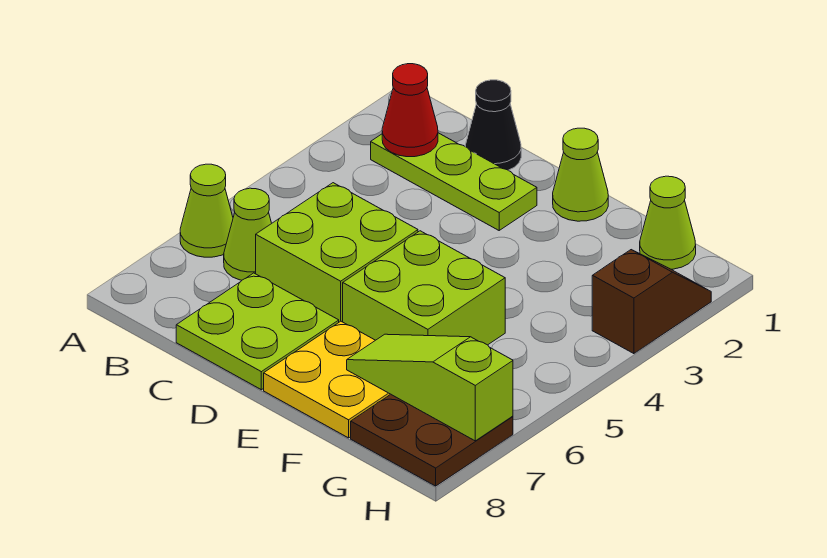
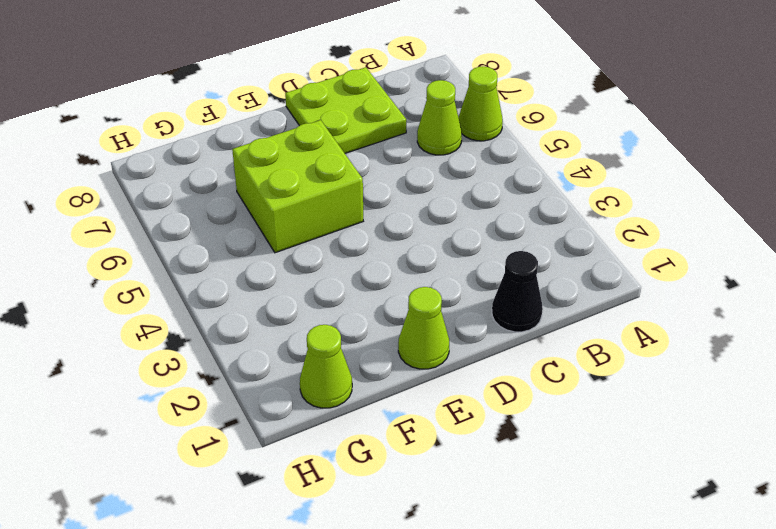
none -> lime plate B2:D2 level 1
none -> lime brick C5:D6 level 1
none -> yellow plate E7:F8 level 1

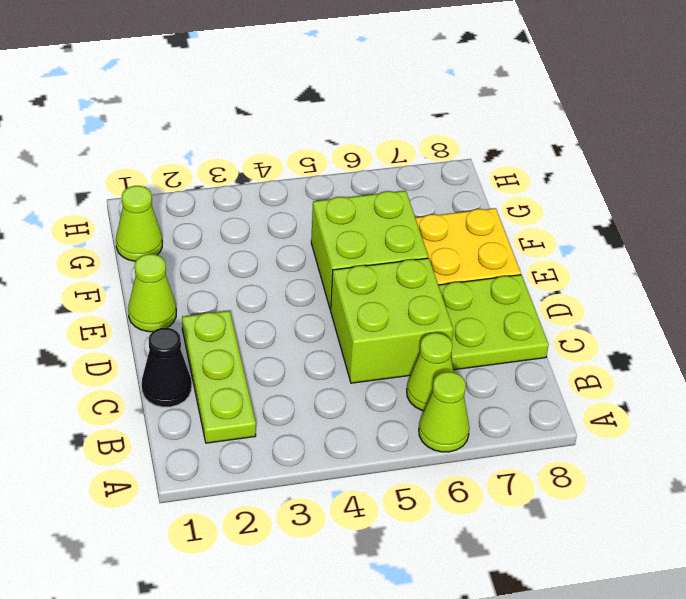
none -> brown plate G7:H8 level 1
none -> brown slope H2:H3 level 1 top 3
none -> red cone B2 level 2

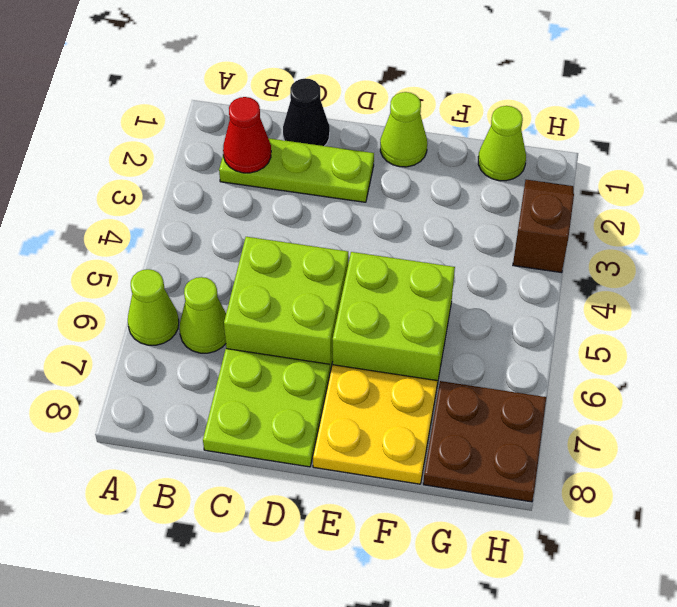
none -> lime slope F7:H7 level 2 top H

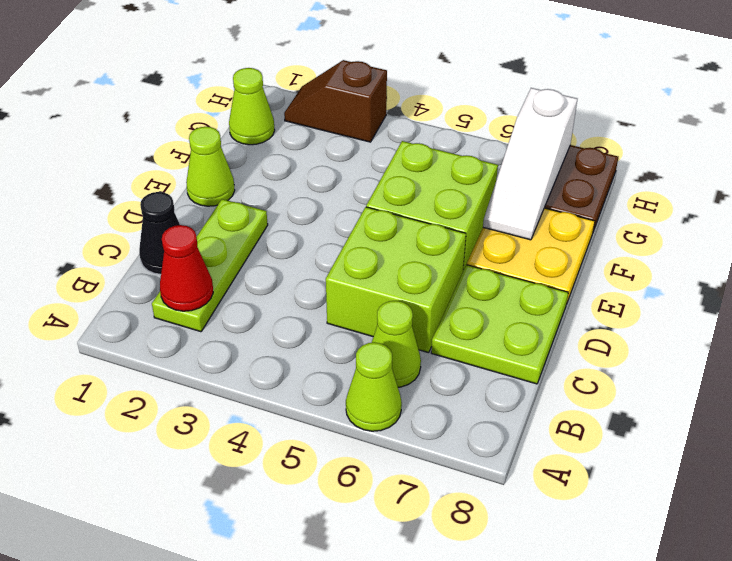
white slope F7:H7 level 2 top H -> lime slope F7:H7 level 2 top H

